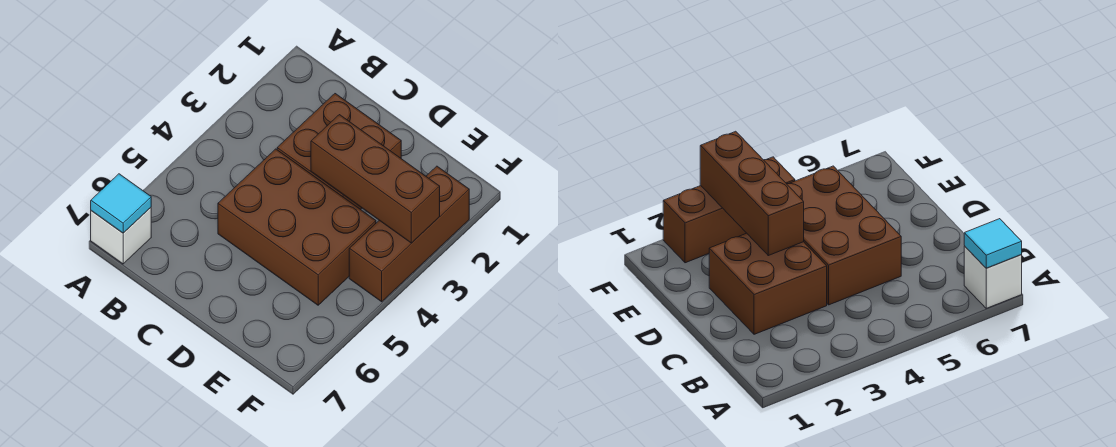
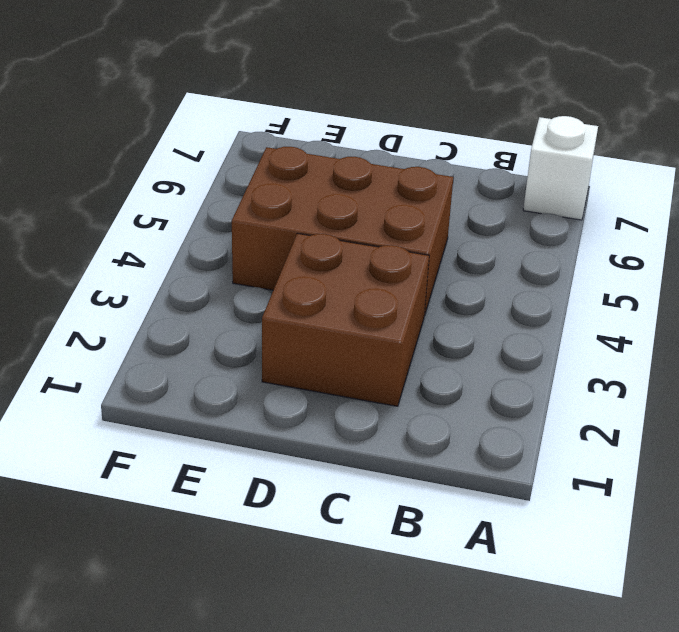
none -> brown brick F2:F4 level 1
none -> cyan tile A7 level 2

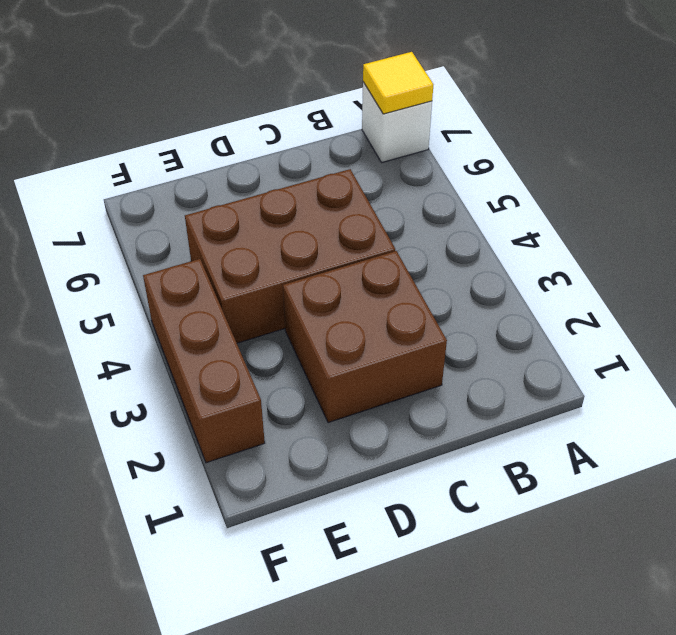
yellow tile A7 level 2 -> cyan tile A7 level 2
none -> brown brick D3:F3 level 2

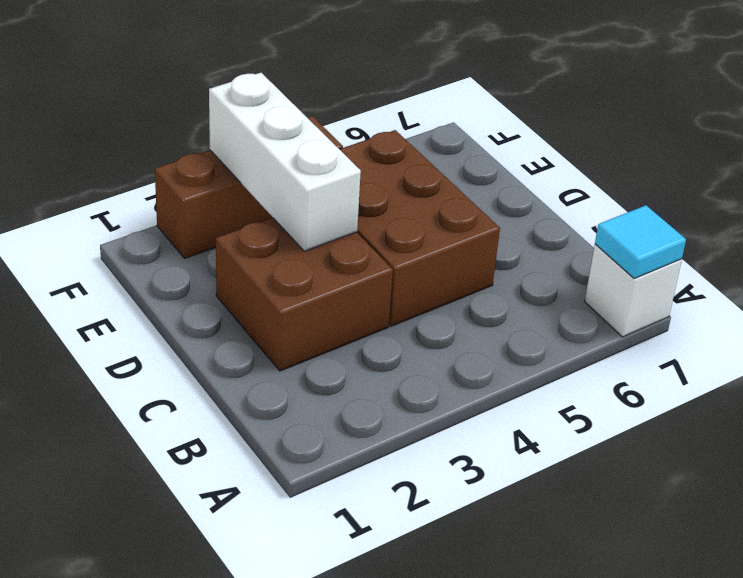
white brick D3:F3 level 2 -> brown brick D3:F3 level 2

